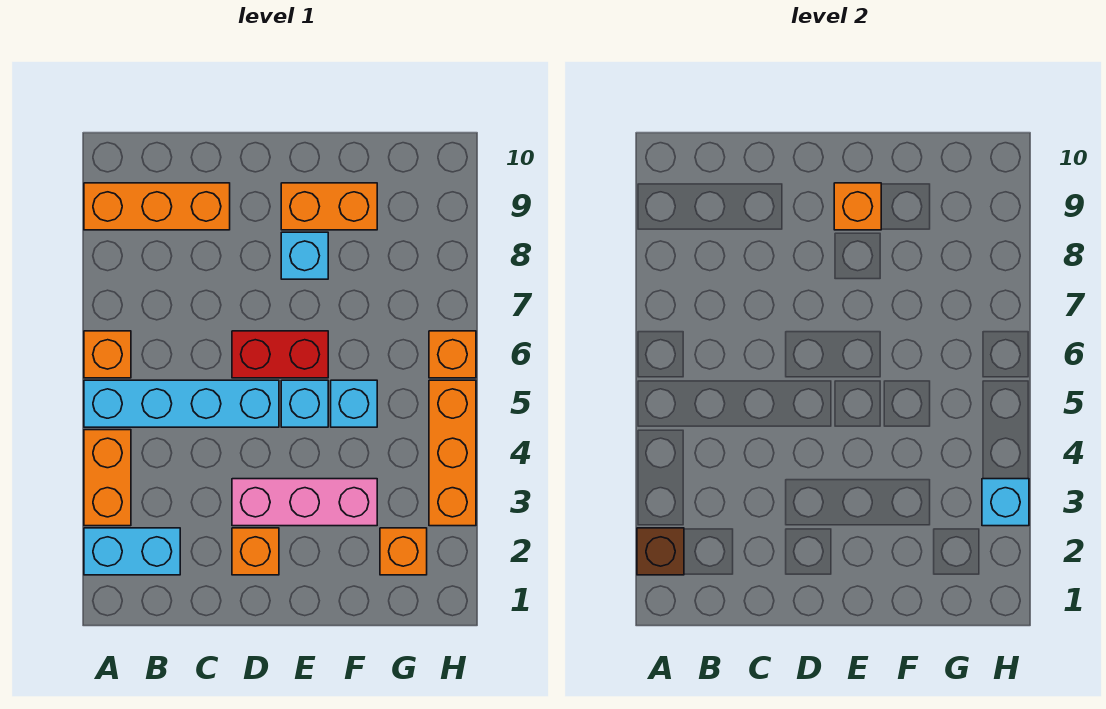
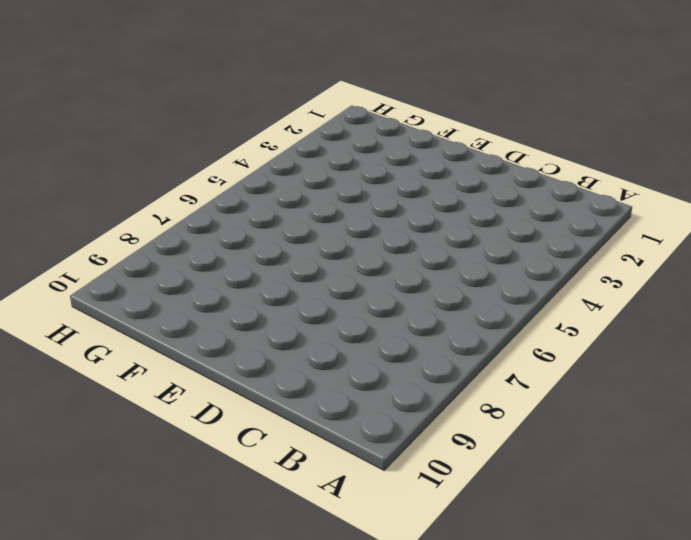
none -> cyan brick A2:B2 level 1
none -> orange brick A3:A4 level 1
none -> cyan brick A5:D5 level 1

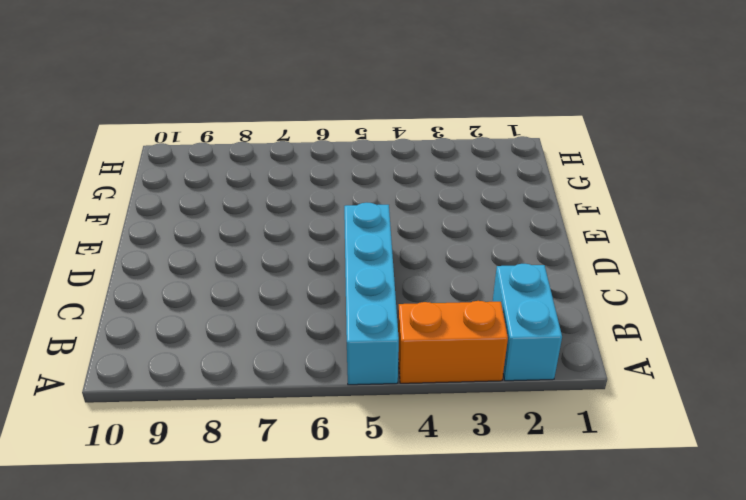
none -> orange brick A6 level 1
none -> orange brick A9:C9 level 1
none -> orange brick D2 level 1

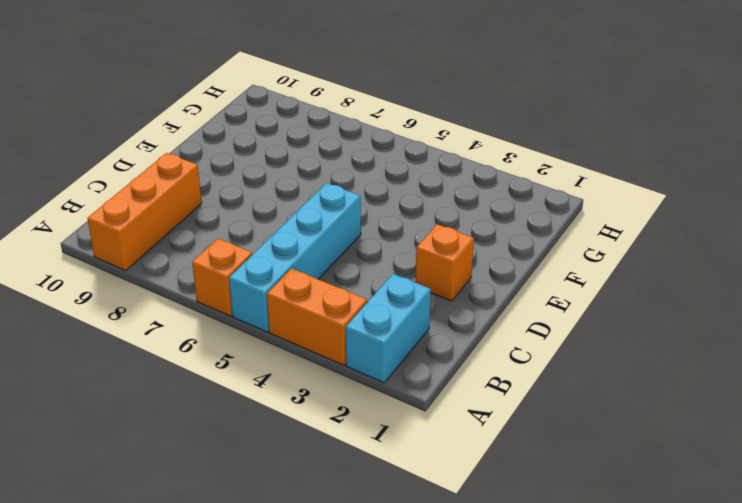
none -> pink brick D3:F3 level 1
none -> red brick D6:E6 level 1
none -> cyan brick E5 level 1

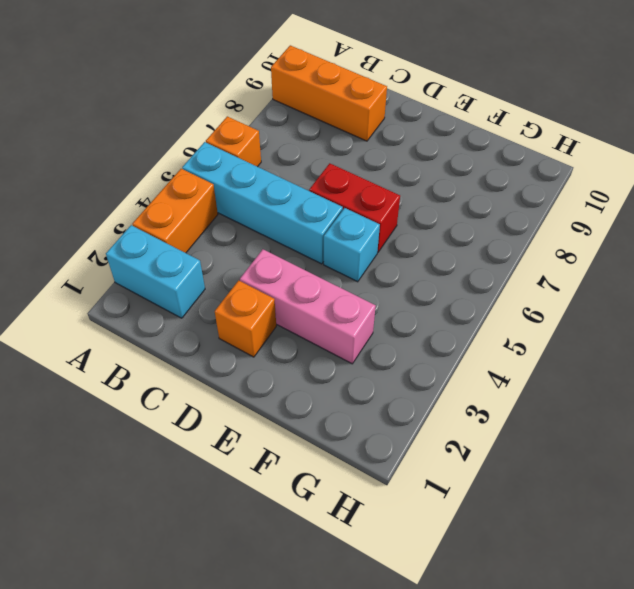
none -> cyan brick E8 level 1
none -> orange brick E9:F9 level 1
none -> cyan brick F5 level 1

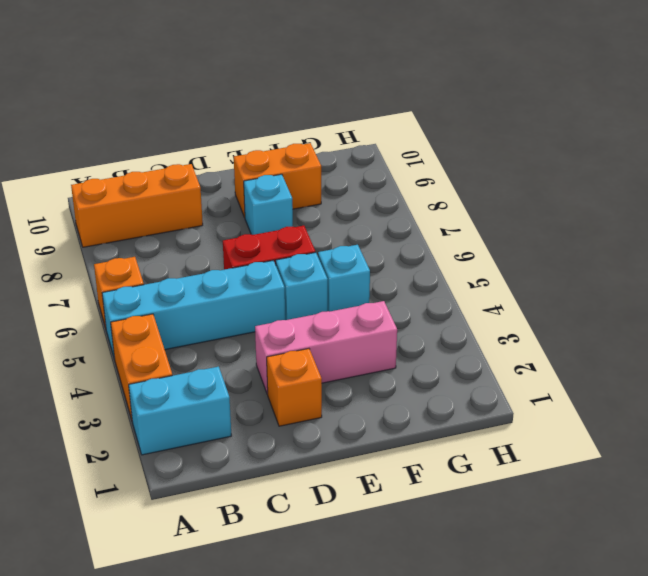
none -> orange brick G2 level 1
none -> orange brick H3:H5 level 1
none -> orange brick H6 level 1

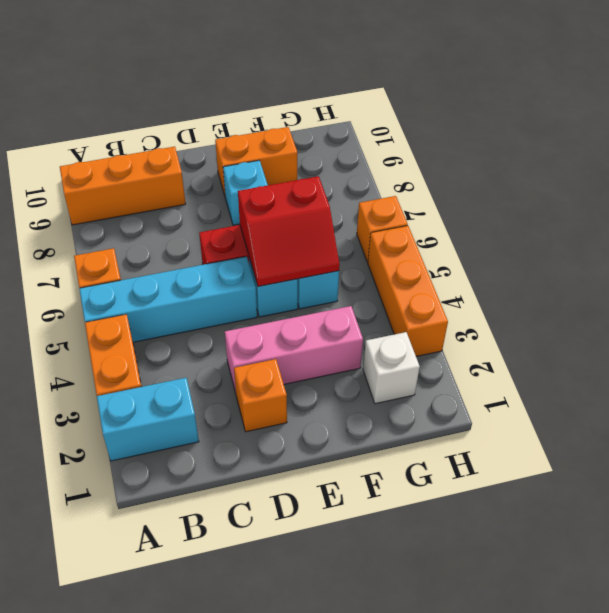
red slope E5:F6 level 2 top 6 -> none
white brick G2 level 1 -> orange brick G2 level 1
none -> brown brick A2 level 2
none -> orange brick E9 level 2
none -> cyan brick H3 level 2

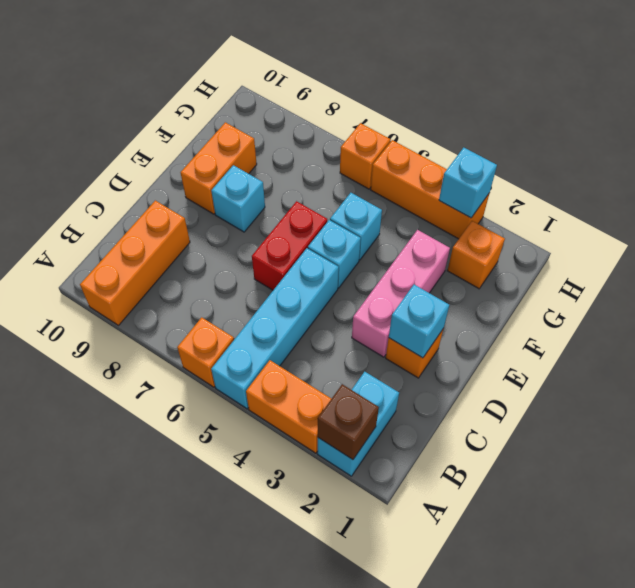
cyan brick D2 level 2 -> none
none -> orange brick E9 level 2

